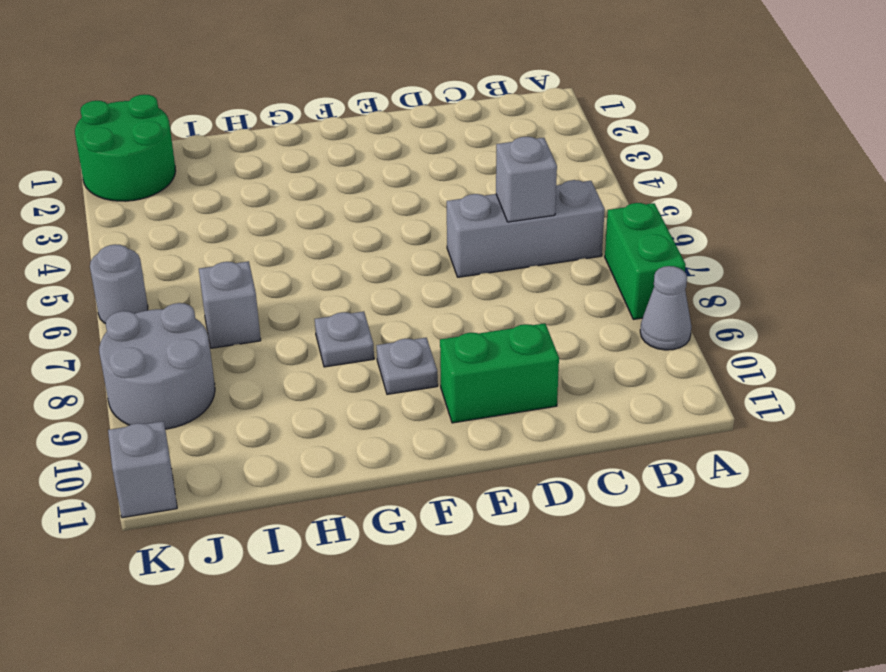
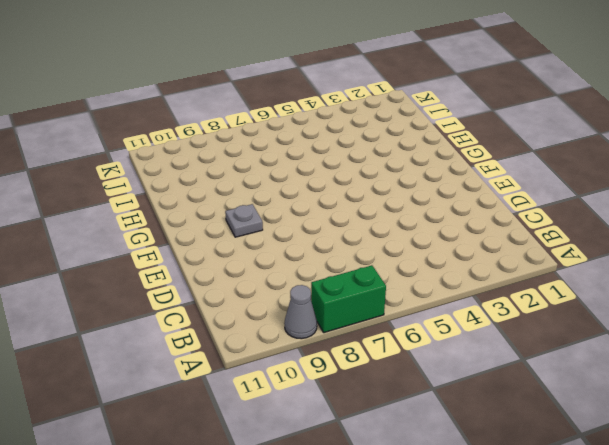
none -> grey brick B6:D6 level 1
none -> green brick D10:E10 level 1
none -> grey plate G8 level 1

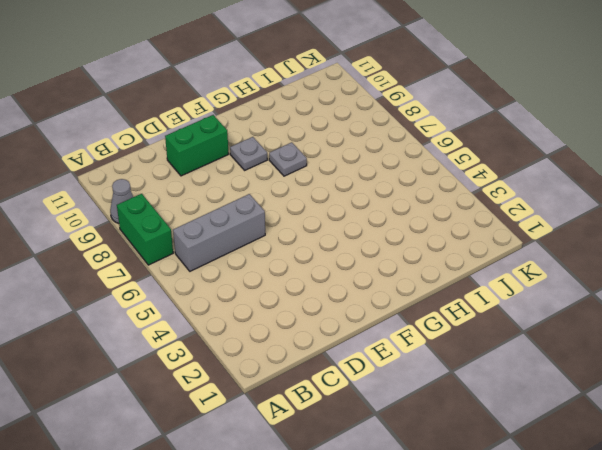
none -> grey brick I7 level 1
none -> green round brick J1:K2 level 1
none -> grey round brick J8:K9 level 1

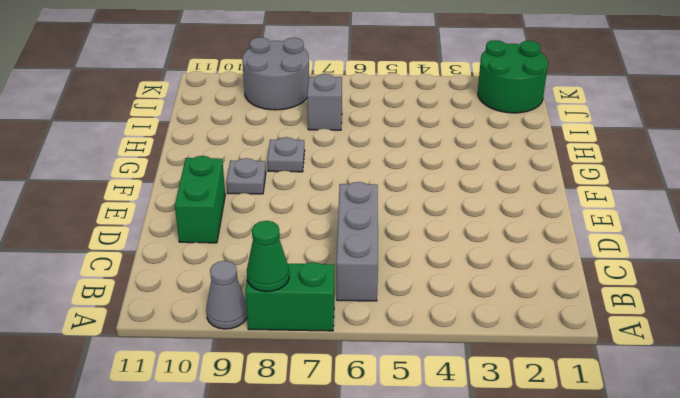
green cone A8 level 2 -> none
none -> grey round brick K6 level 1
none -> grey brick K11 level 1
none -> grey brick C6 level 2

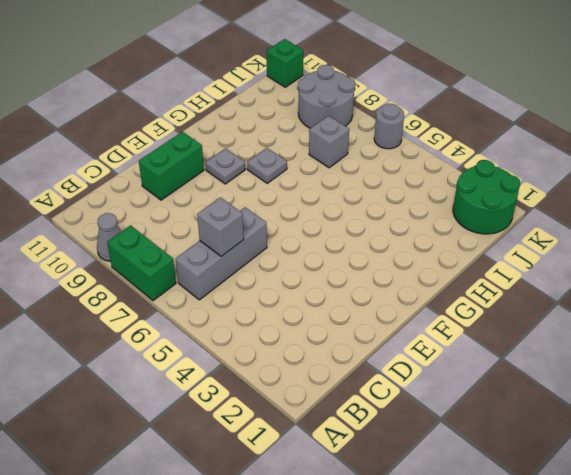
green brick K11 level 1 -> grey brick K11 level 1

